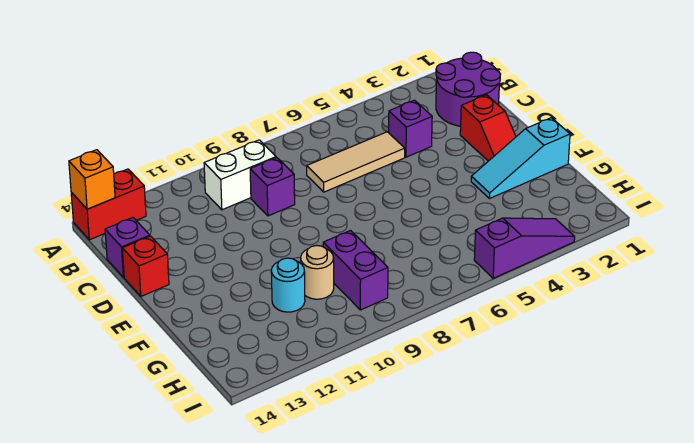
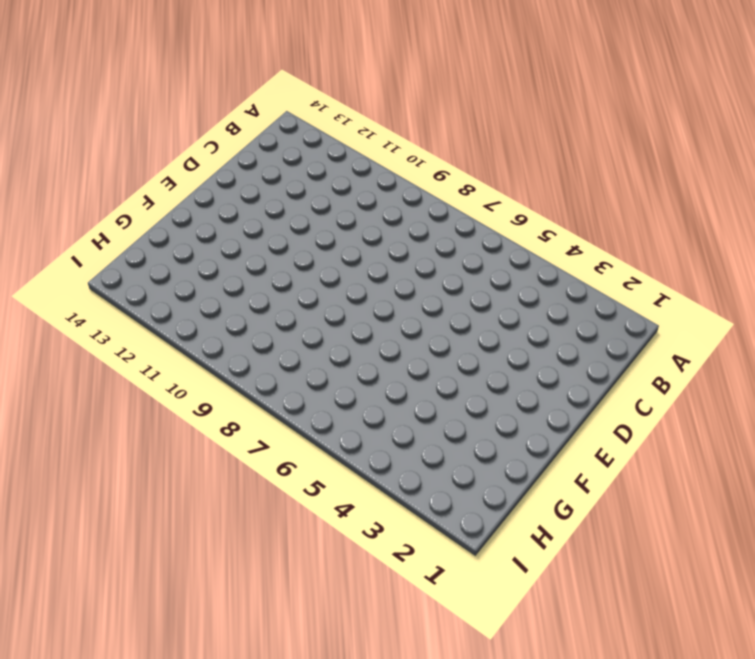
none -> red brick A13:A14 level 1
none -> purple round brick B1:C2 level 1
none -> white brick B9:B10 level 1

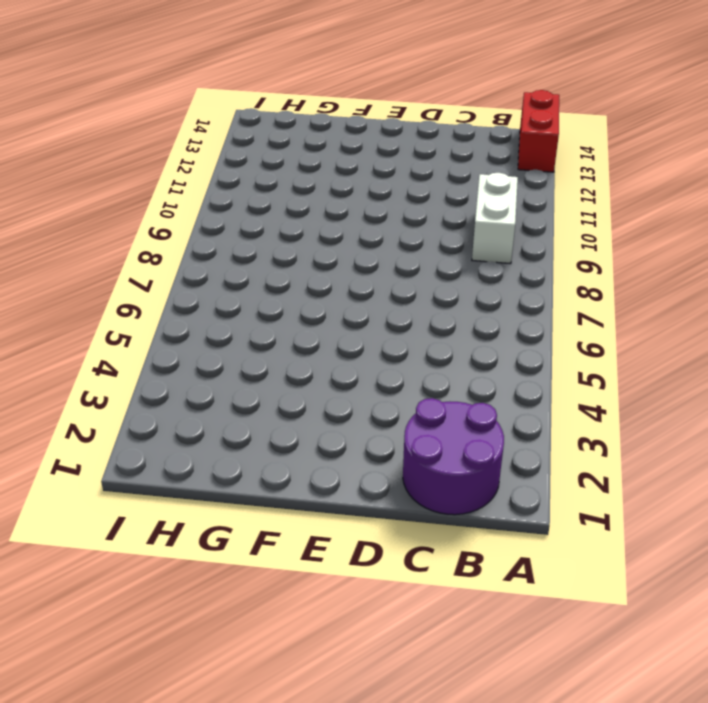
none -> purple brick C4 level 1
none -> tan tile C5:C7 level 1
none -> purple brick C9 level 1

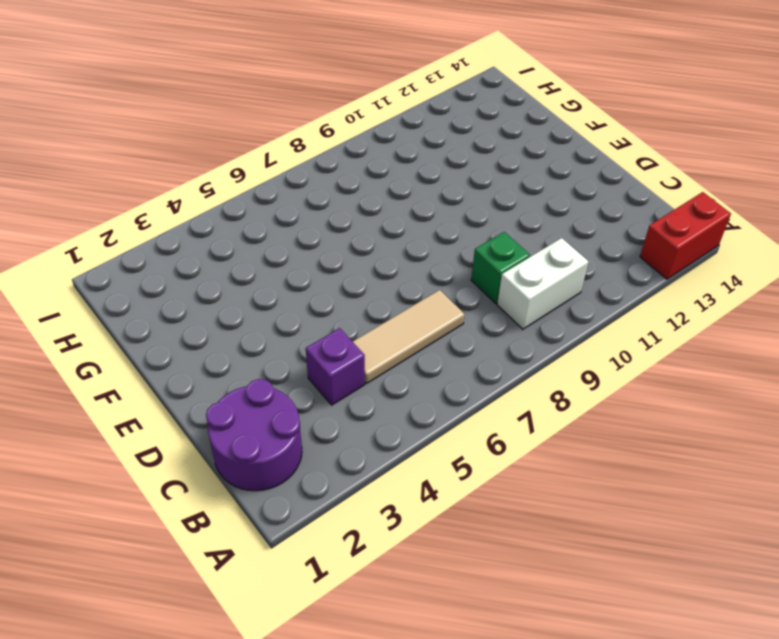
green brick C9 level 1 -> purple brick C9 level 1
none -> purple brick C14 level 1
none -> red slope D2:E2 level 1 top D
none -> red brick D14 level 1

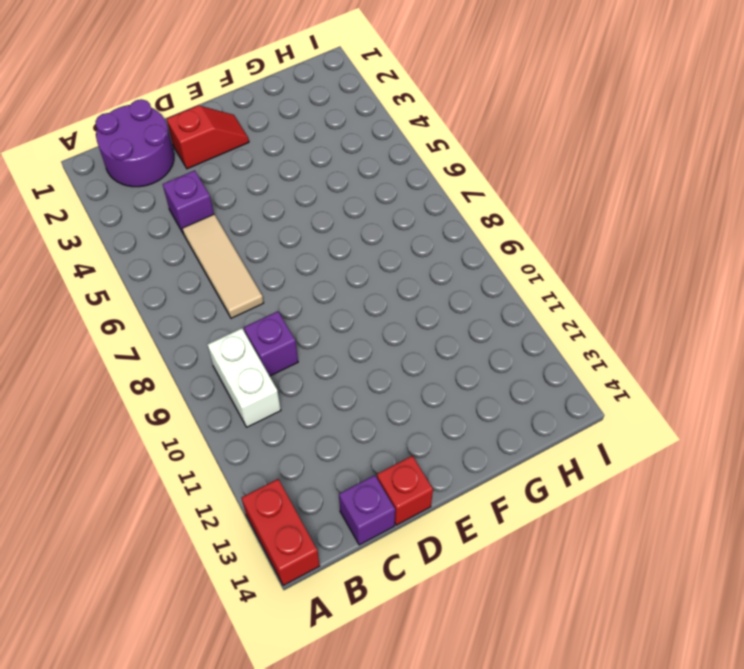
none -> cyan slope F1:F3 level 1 top 1
none -> purple brick G9:H9 level 1
none -> tan round brick G10 level 1

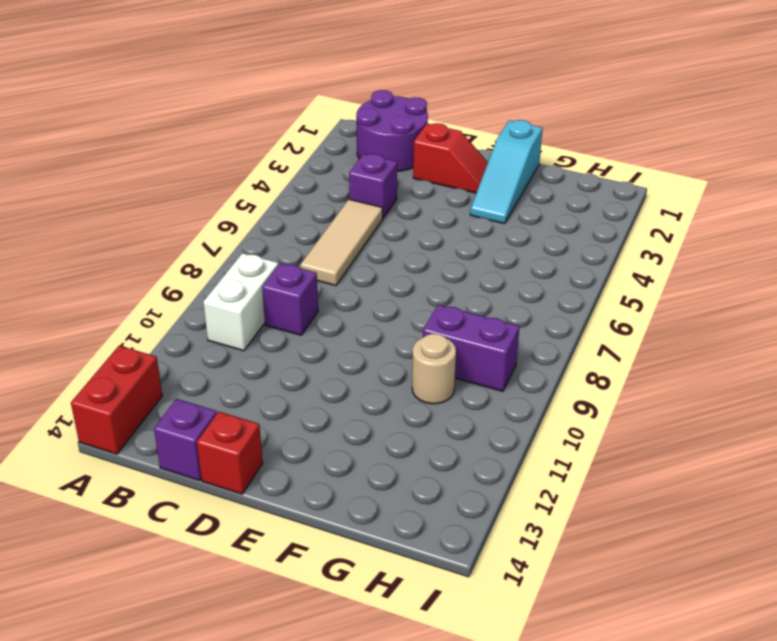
none -> cyan round brick G11 level 1
none -> purple slope I3:I5 level 1 top 5
none -> orange brick A14 level 2

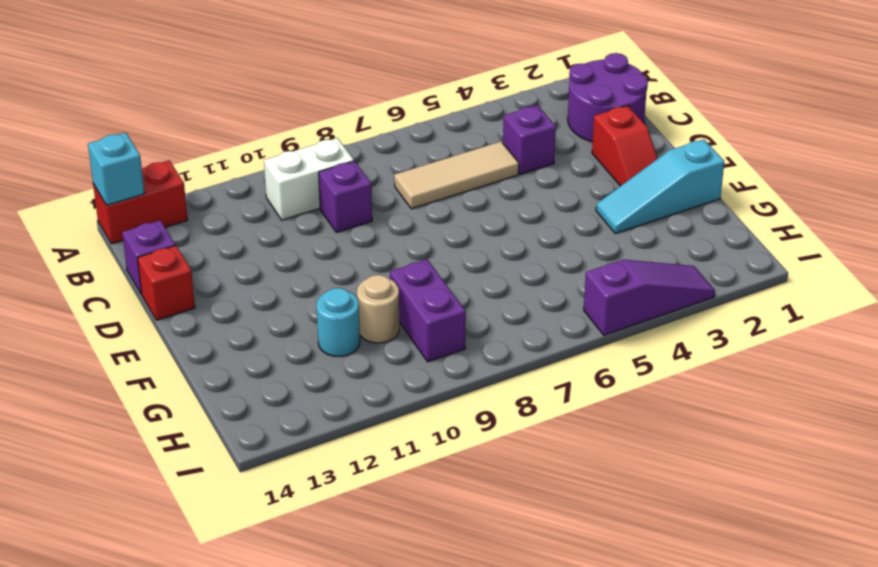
cyan brick A14 level 2 -> orange brick A14 level 2

